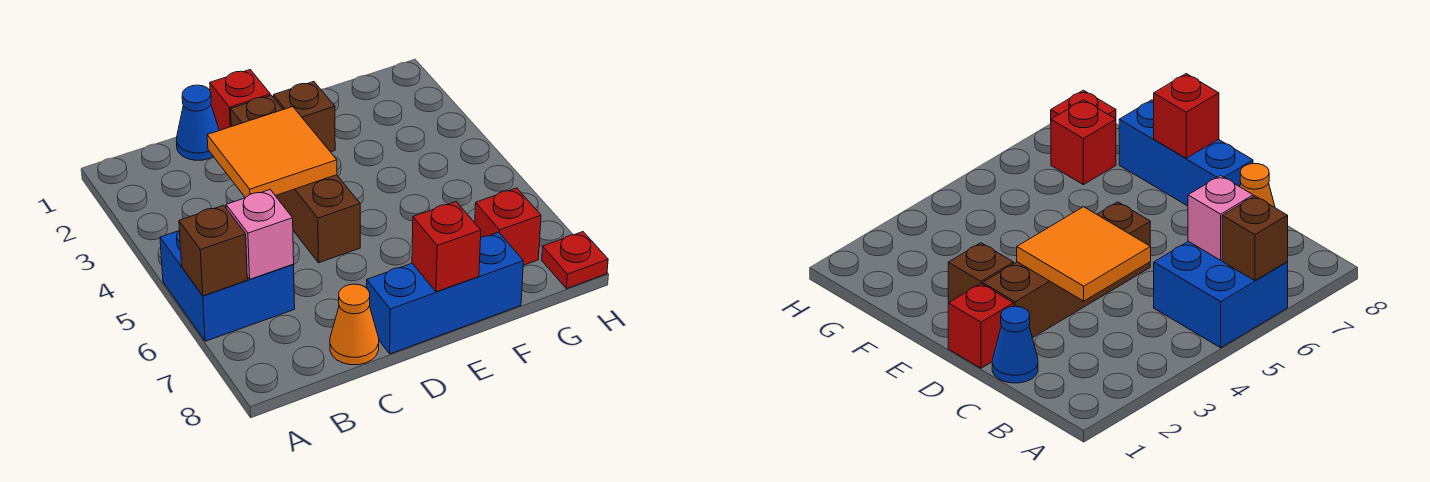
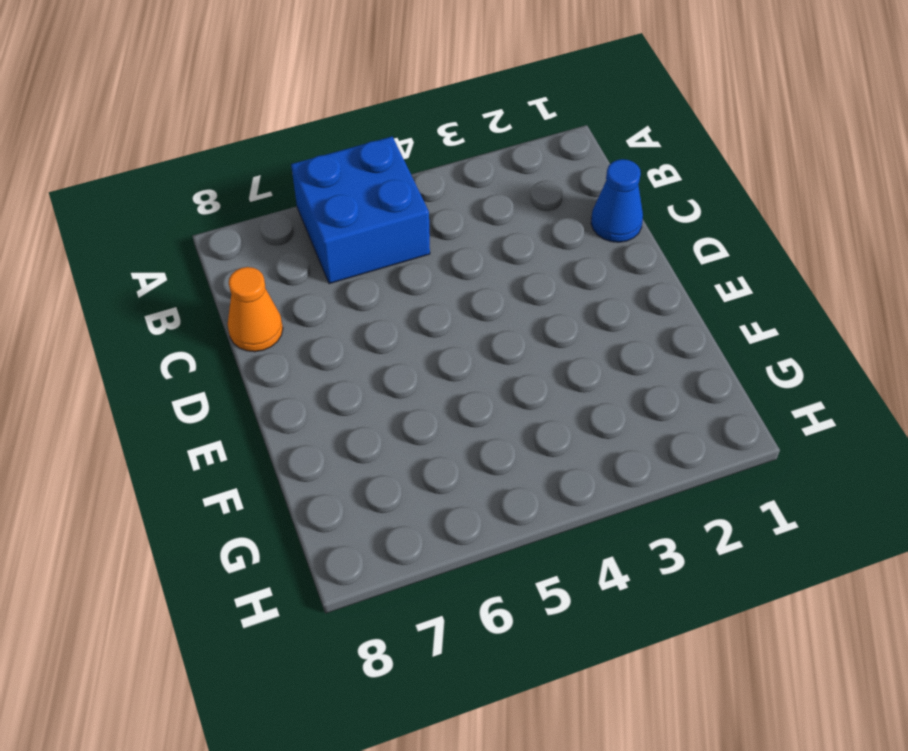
none -> red brick D1 level 1
none -> brown brick D2:D5 level 1
none -> blue brick D8:F8 level 1

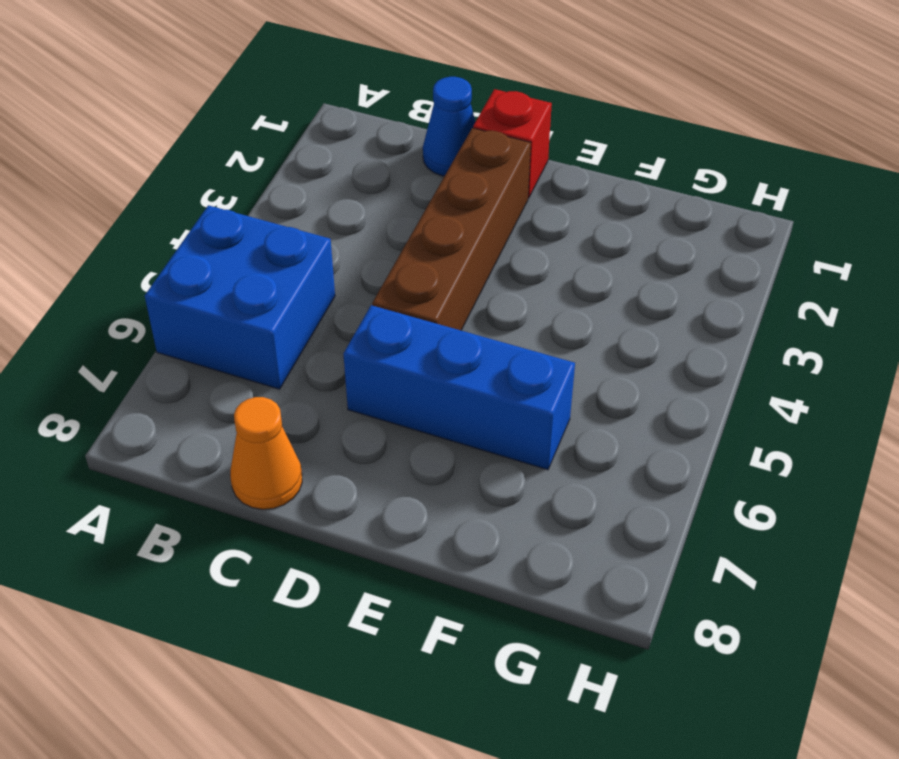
blue brick D6:F6 level 1 -> blue brick D8:F8 level 1
none -> brown brick E2 level 1
none -> red brick G7 level 1
none -> red plate H8 level 1

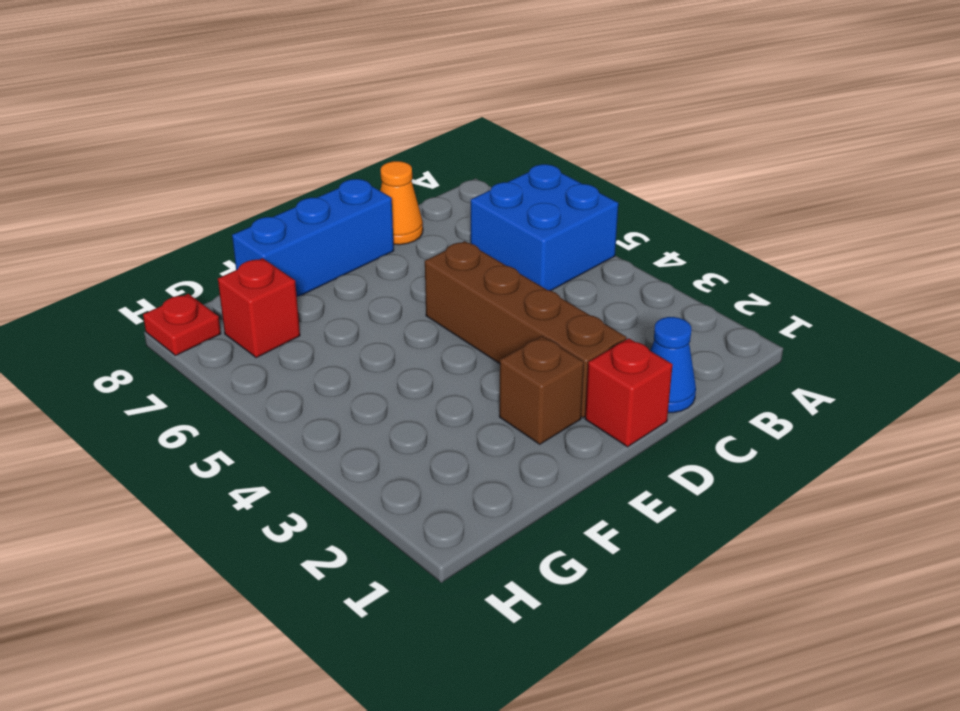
none -> brown brick A6 level 2
none -> pink brick B6 level 2
none -> orange tile C3:D4 level 2

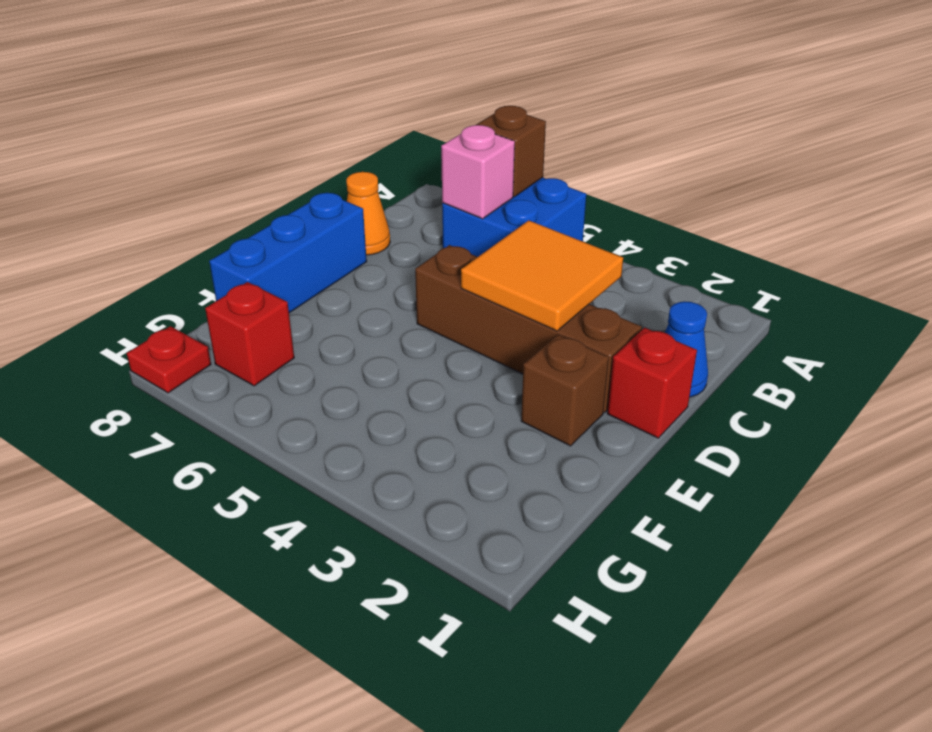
none -> red brick E8 level 2

